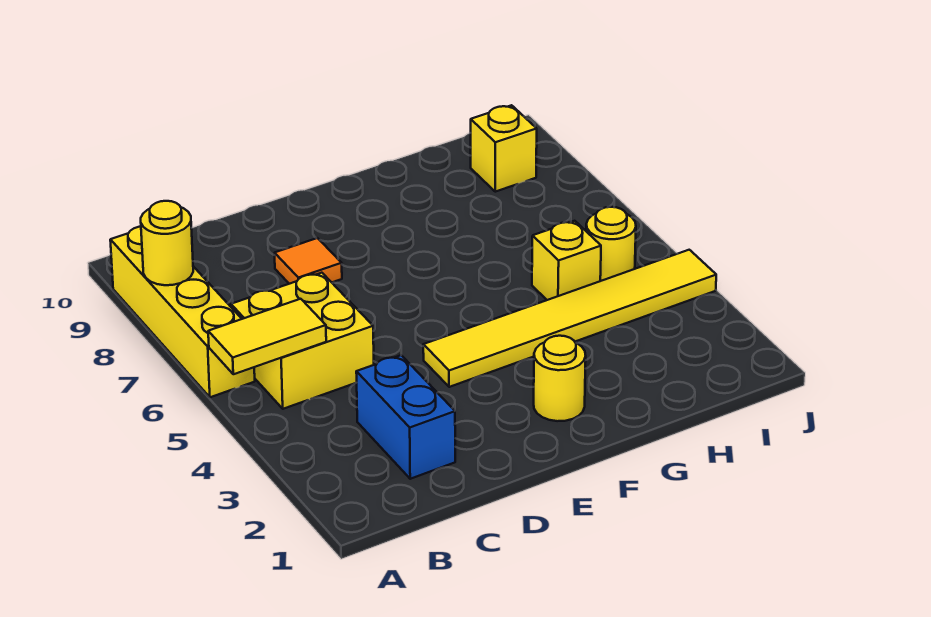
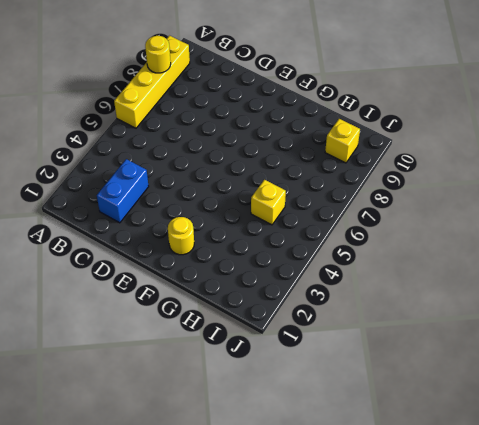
none -> yellow brick B5:C6 level 1
none -> orange tile D8 level 1

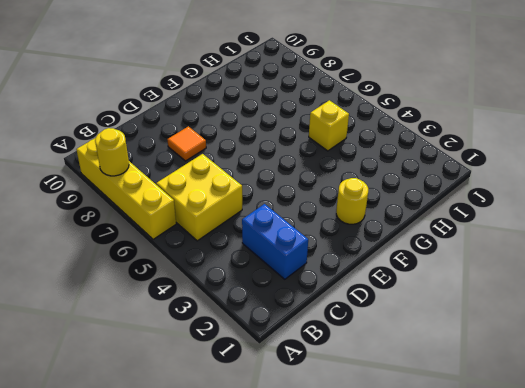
none -> yellow tile E4:J4 level 1
none -> yellow round brick I5 level 1

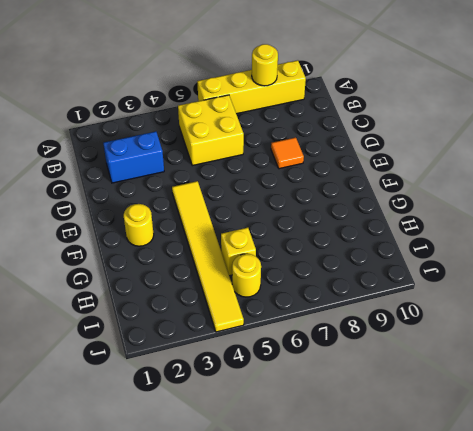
none -> yellow brick I9 level 1
none -> yellow tile A5:B5 level 2

